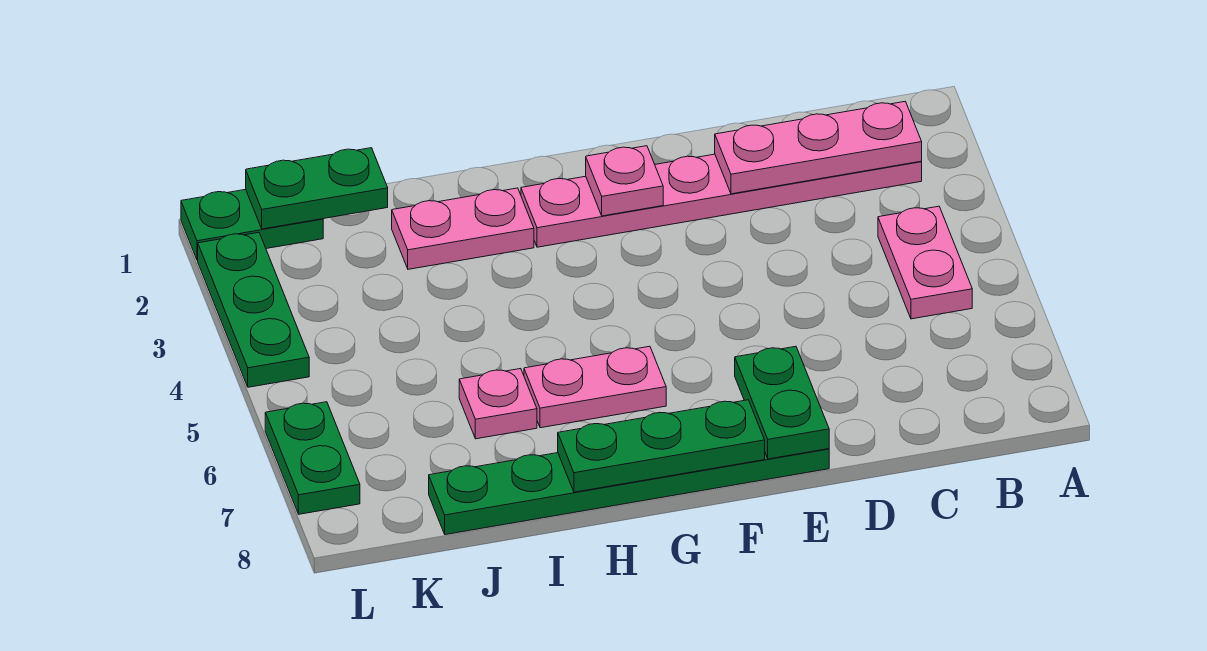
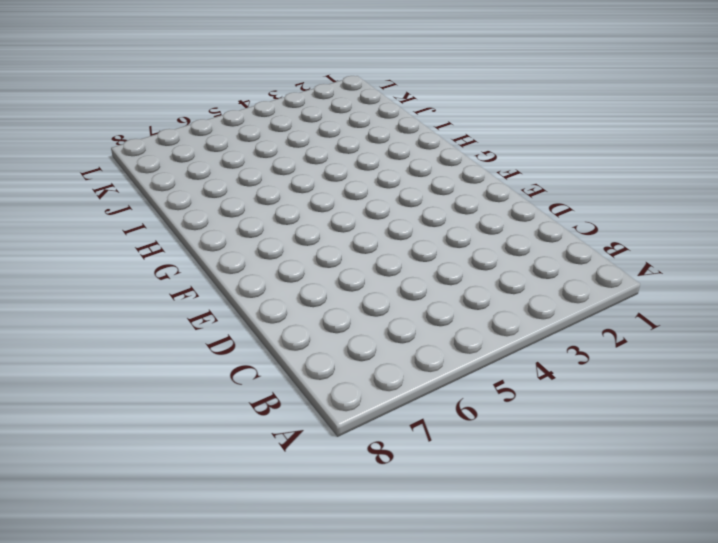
none -> pink plate B2:G2 level 1
none -> pink plate B4:B5 level 1
none -> green plate E8:J8 level 1

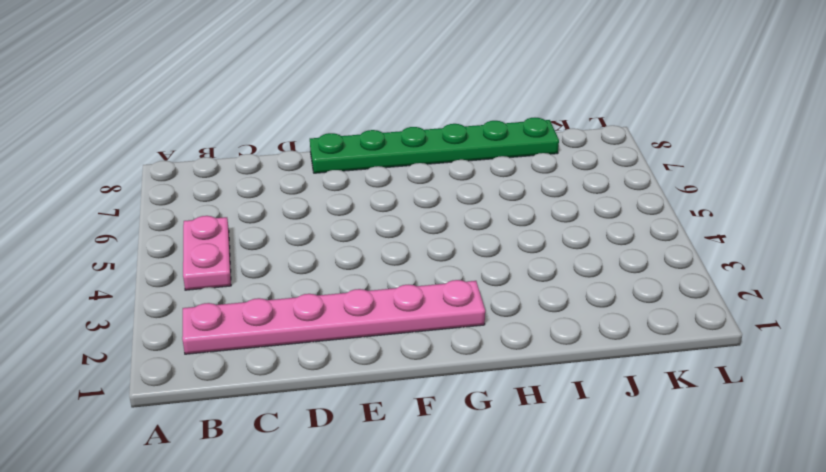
none -> pink plate G6:H6 level 1
none -> pink plate H2:I2 level 1
none -> pink plate I6 level 1

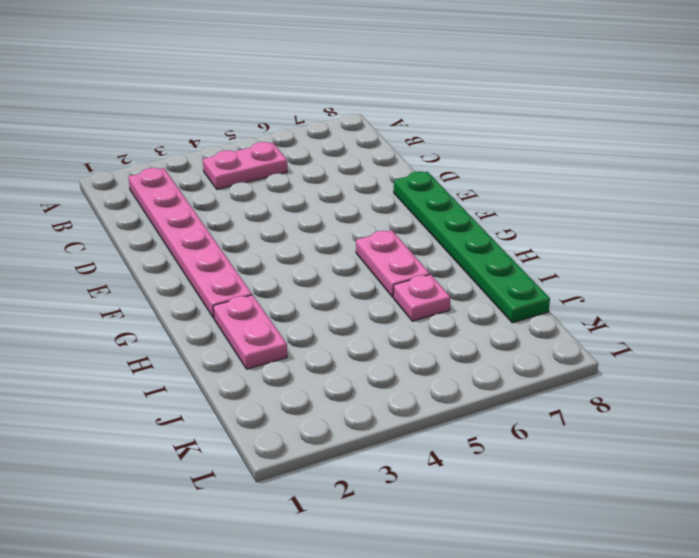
none -> green plate K1:L1 level 1
none -> green plate L2:L4 level 1
none -> green plate L6:L7 level 1

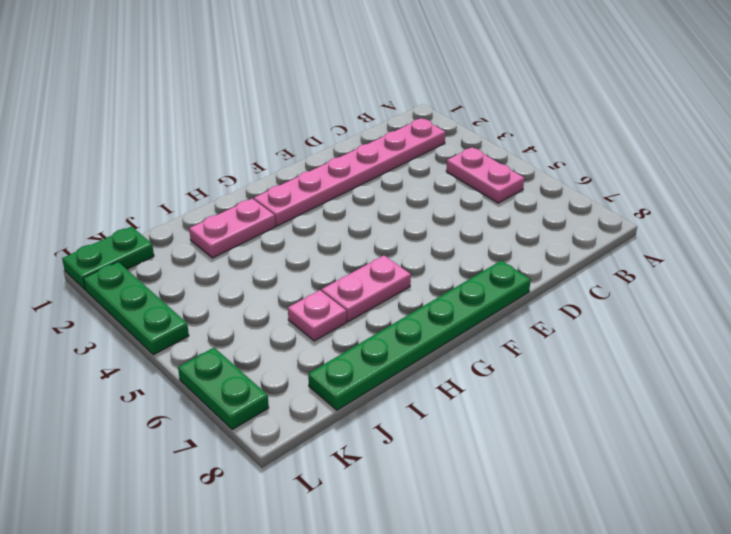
none -> pink plate B2:D2 level 2
none -> green plate E7:E8 level 2
none -> pink plate F2 level 2

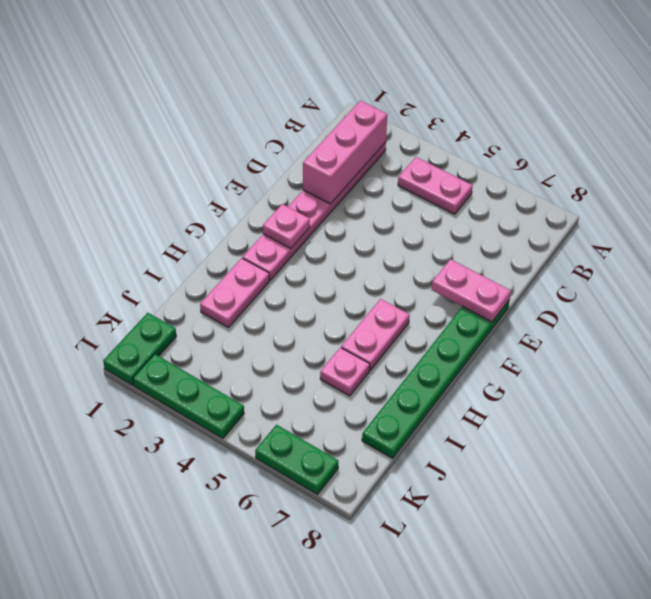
pink brick B2:D2 level 2 -> pink plate B2:D2 level 2
pink plate E7:E8 level 2 -> green plate E7:E8 level 2
none -> green plate F8:H8 level 2
none -> green plate J1:K1 level 2

